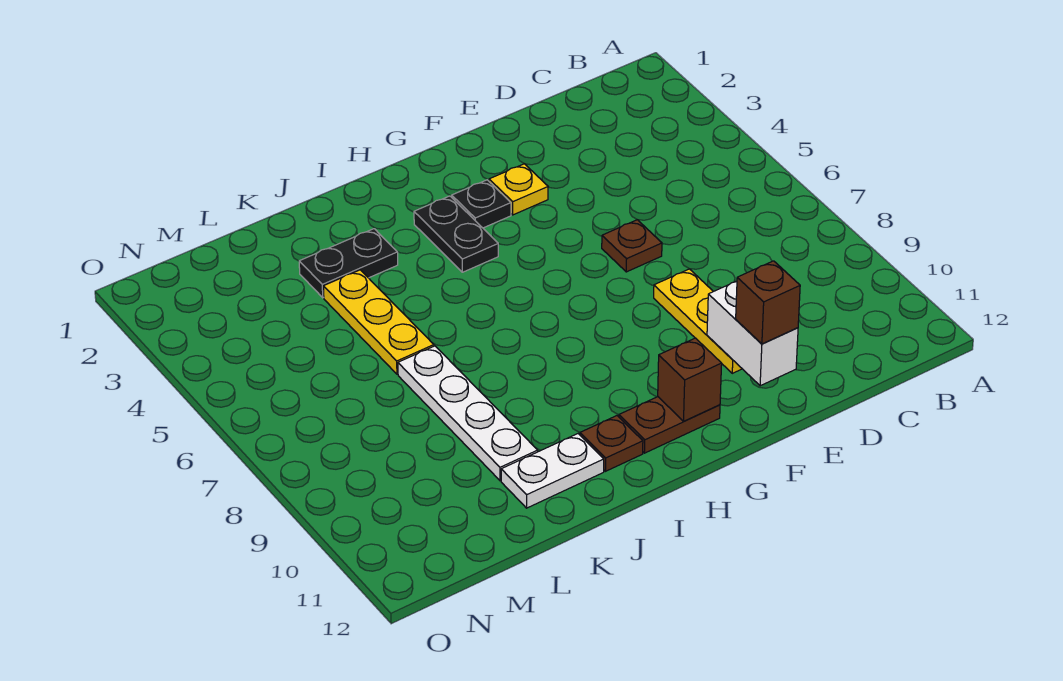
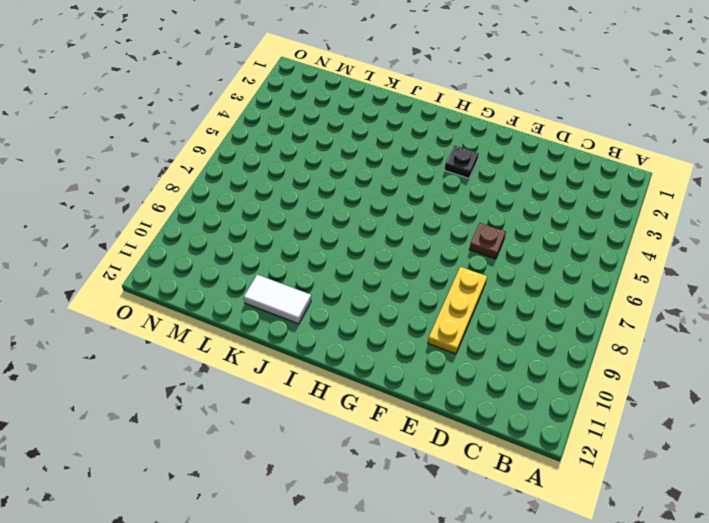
white tile J11:K11 level 1 -> white plate J11:K11 level 1
none -> yellow plate F3 level 1
none -> brown plate G11:H11 level 1
none -> black plate H3:H4 level 1

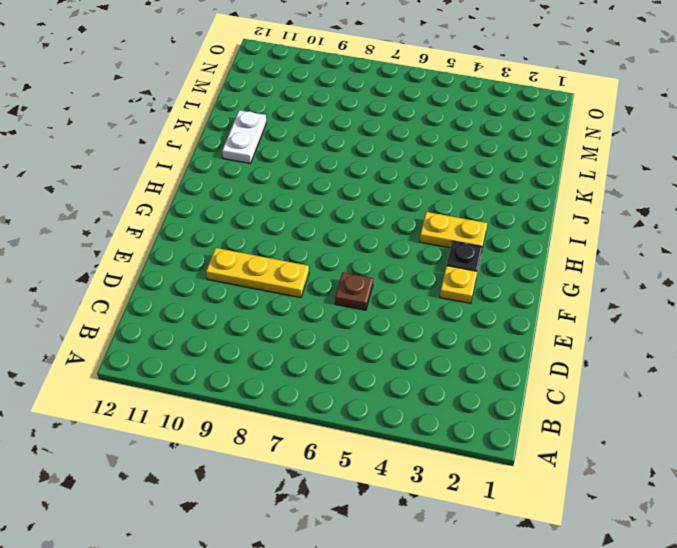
yellow plate H3:H4 level 1 -> black plate H3:H4 level 1
none -> brown plate G11:H11 level 1
none -> brown plate I11 level 1
none -> black plate J3:K3 level 1

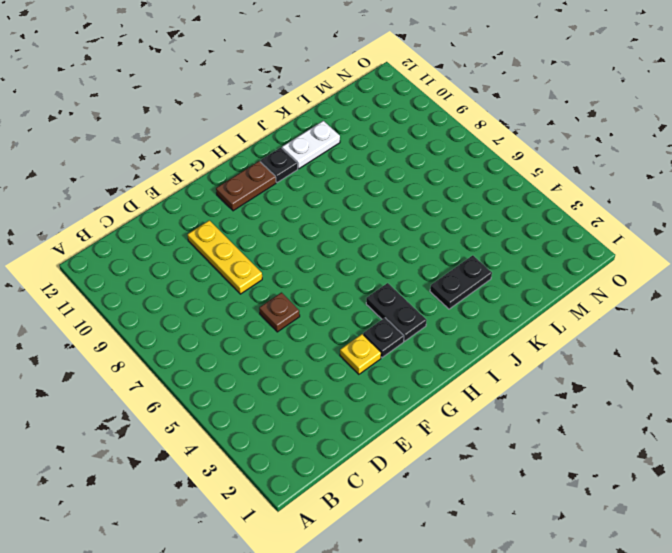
black plate I11 level 1 -> brown plate I11 level 1
none -> yellow plate K4:K6 level 1
none -> white plate K7:K10 level 1
none -> white brick E10:E11 level 2

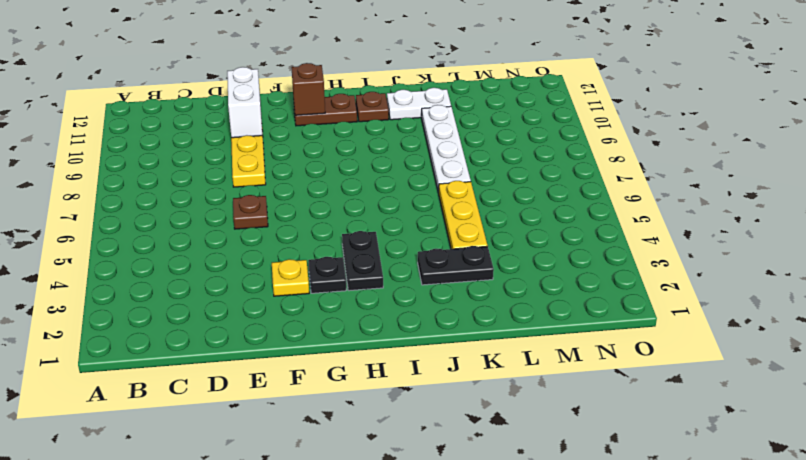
none -> brown brick E11 level 3

